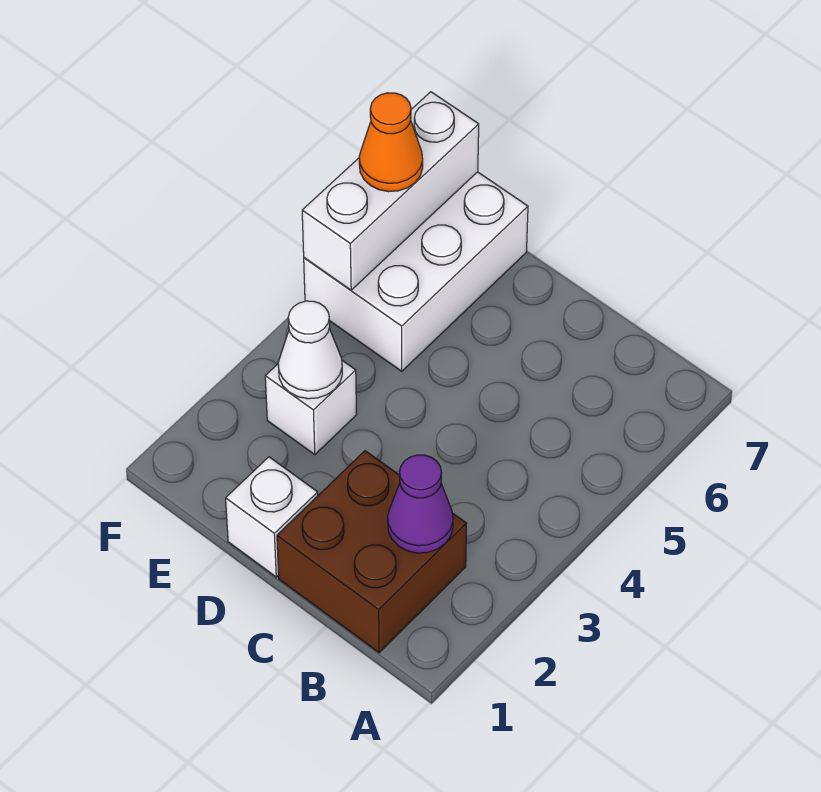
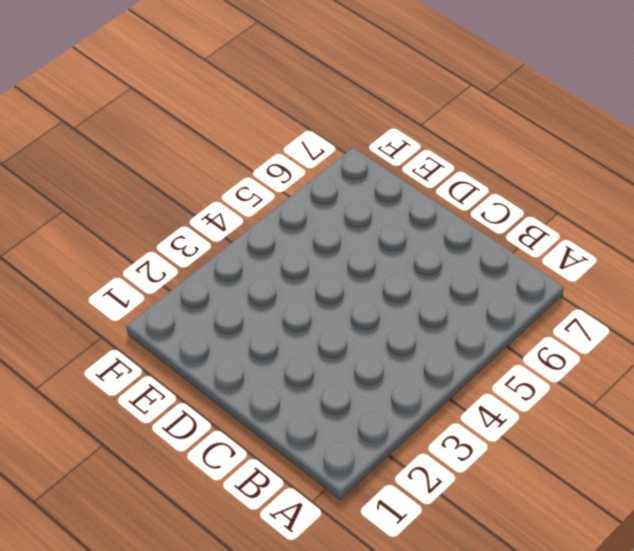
none -> brown brick B1:C2 level 1
none -> white brick D1 level 1

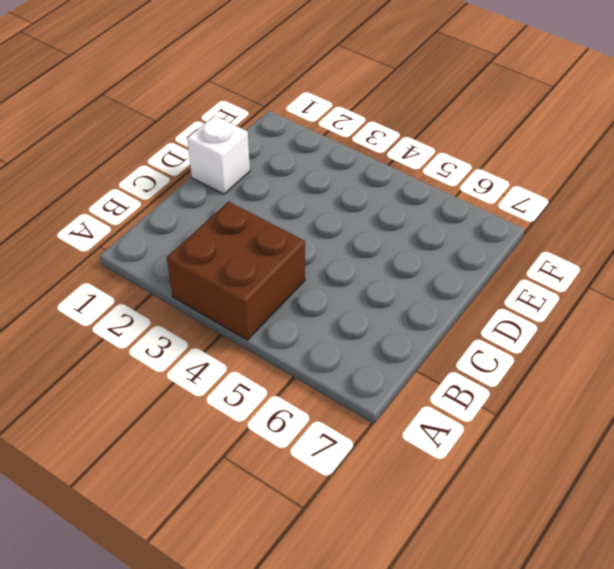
brown brick A3:B4 level 1 -> brown brick B1:C2 level 1
none -> white brick E3 level 1
none -> white brick E5:F7 level 1

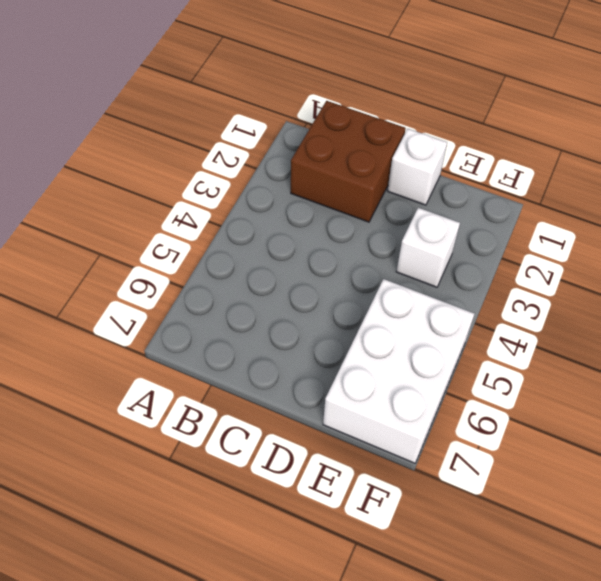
none -> purple cone B2 level 2
none -> white cone E3 level 2

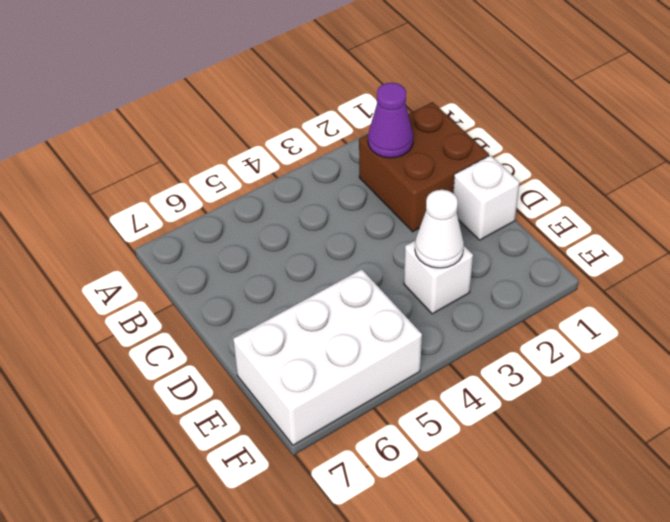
none -> white brick F5:F7 level 2
none -> orange cone F6 level 3

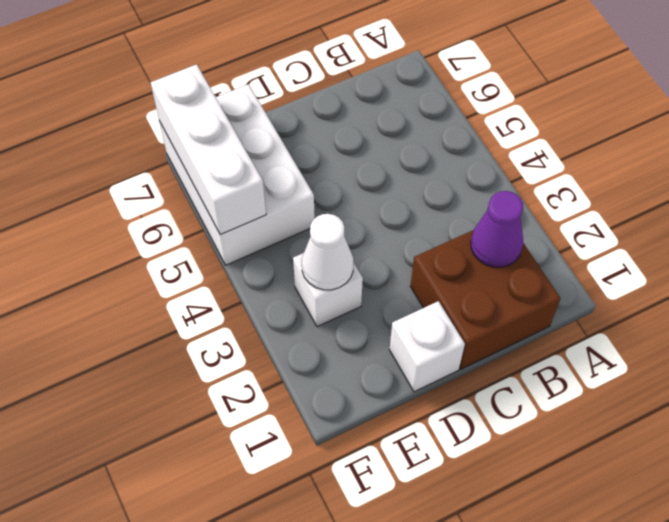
none -> orange cone F6 level 3

